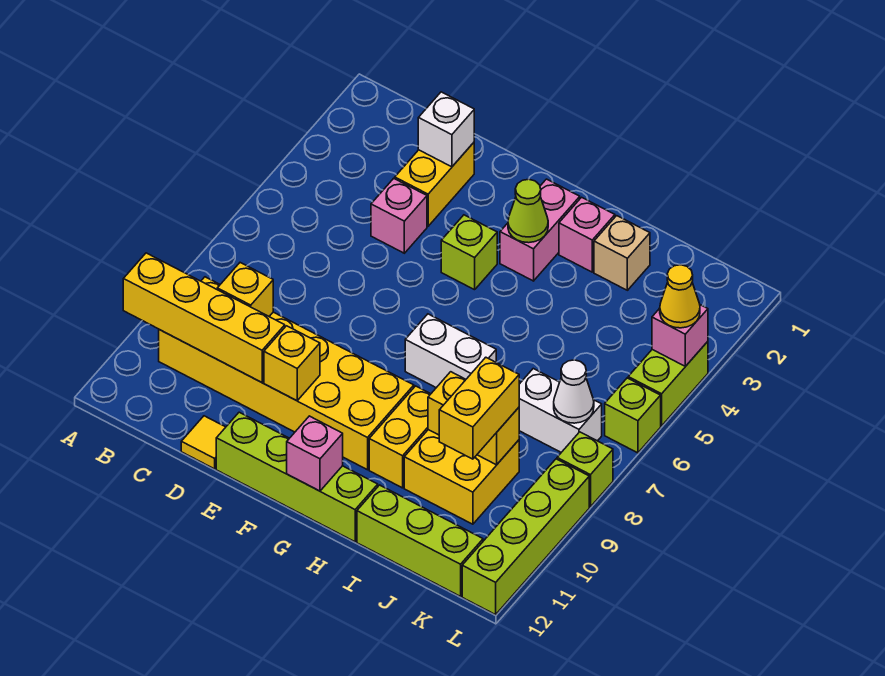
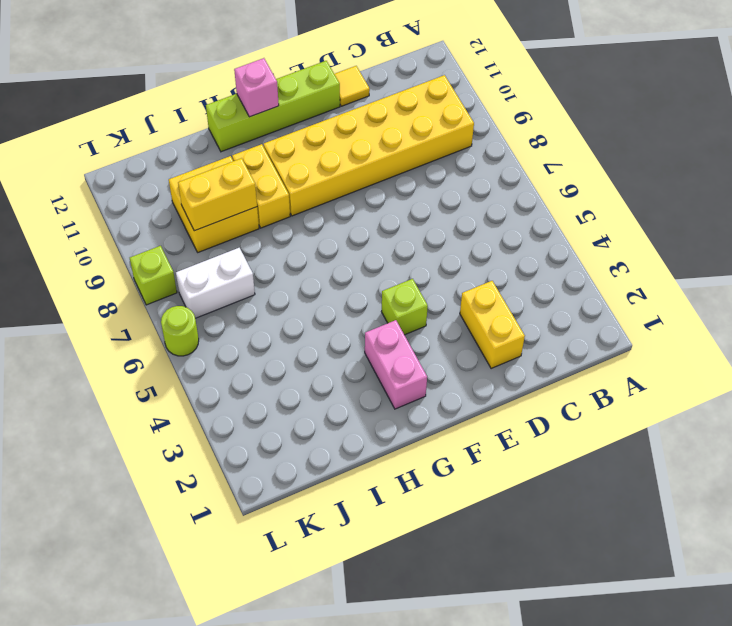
lime round brick L6 level 1 -> lime brick L6 level 1
none -> pink brick D4 level 1
none -> white brick G7:H7 level 1
none -> pink brick H2 level 1

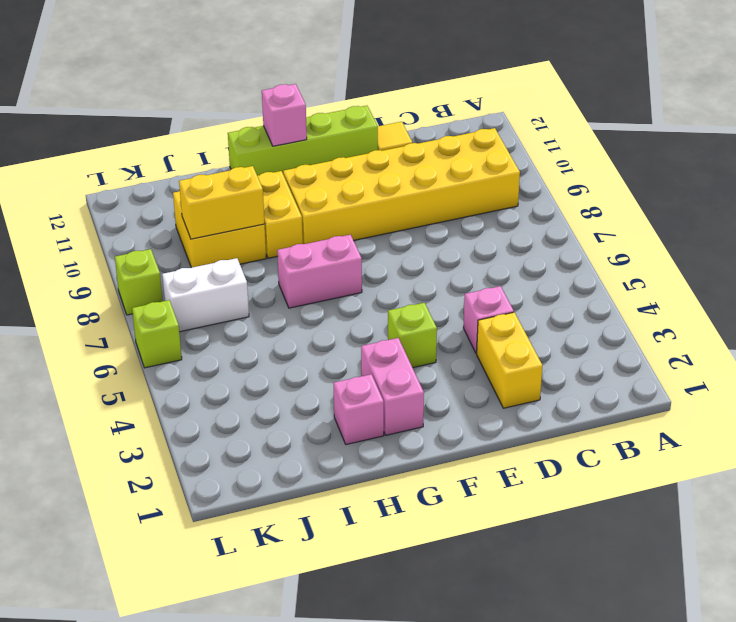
pink brick G7:H7 level 1 -> white brick G7:H7 level 1
none -> tan brick I2 level 1
none -> lime brick I12:K12 level 1
none -> lime brick L4:L5 level 1

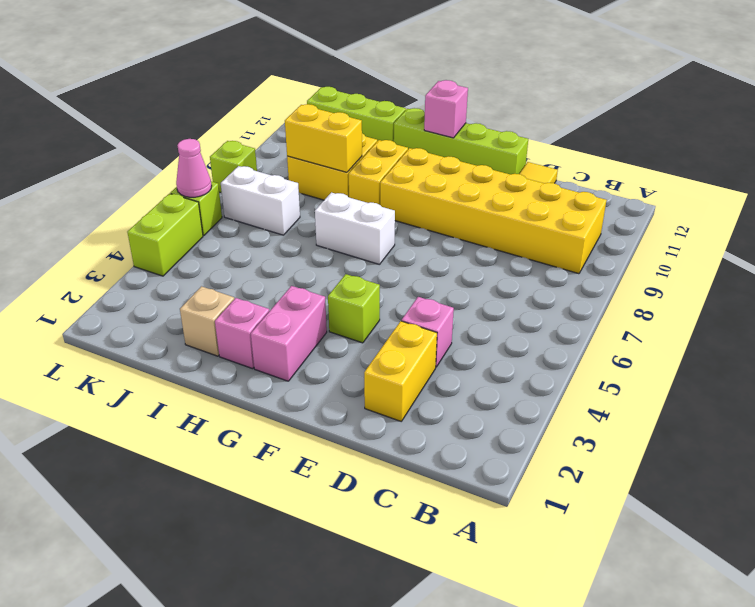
pink cone L6 level 2 -> none
none -> lime brick L9:L12 level 1
none -> yellow brick A10:D10 level 2
none -> yellow brick C9 level 2

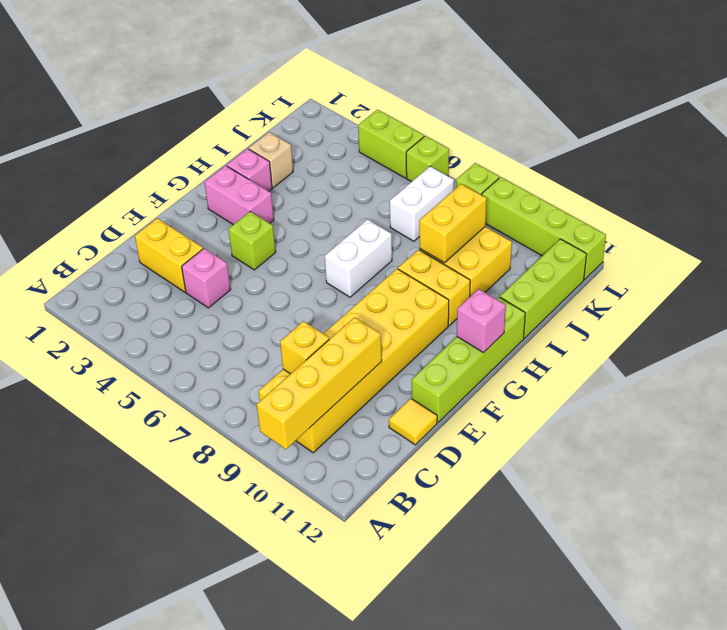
none -> white brick D2 level 2
none -> yellow brick E10 level 2
none -> lime cone G3 level 2

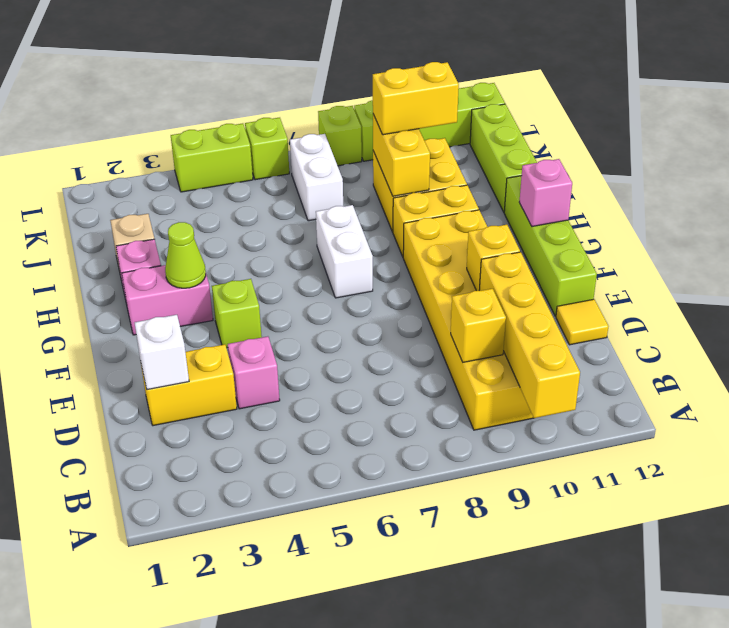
none -> white cone K7 level 2
none -> pink brick L4 level 2
none -> yellow cone L4 level 3

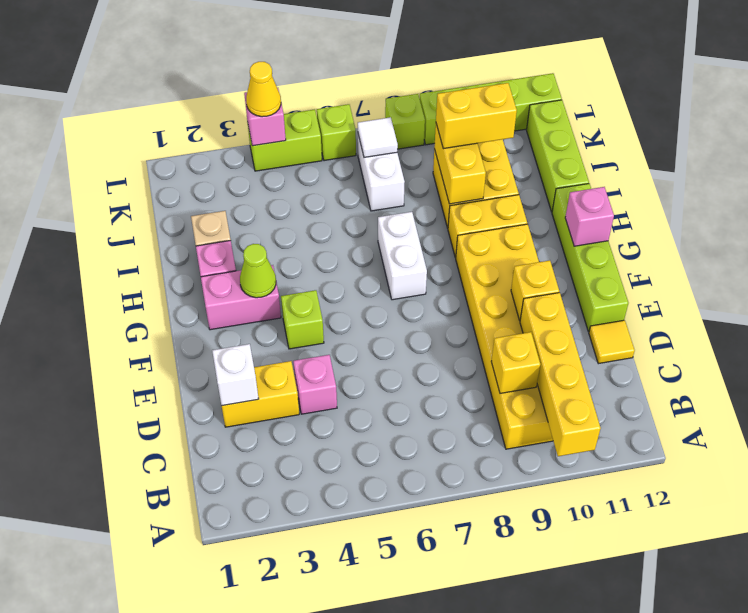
white tile K7 level 2 -> white cone K7 level 2

